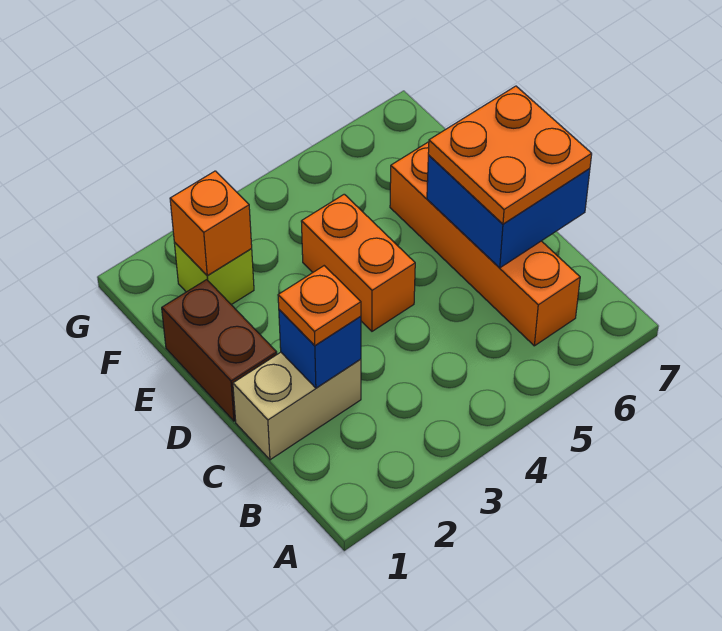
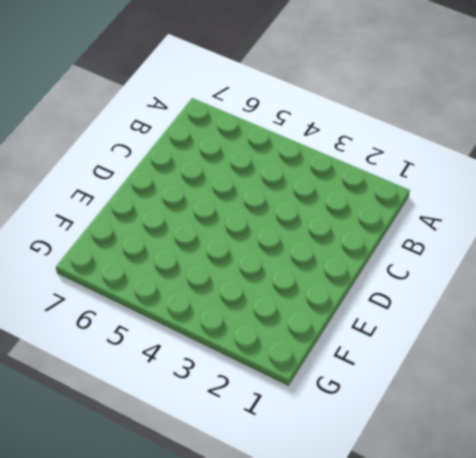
none -> orange brick B6:E6 level 1
none -> tan brick C1:C2 level 1

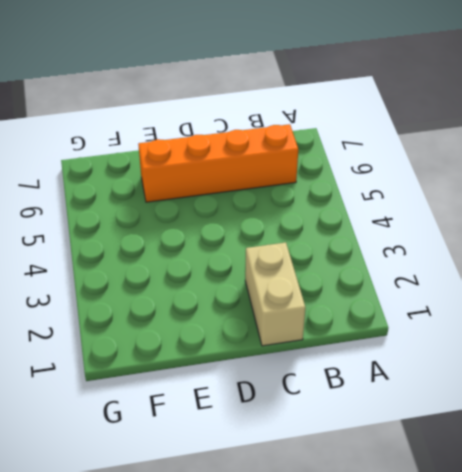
none -> brown brick D1:E1 level 1
none -> orange brick D4:E4 level 1

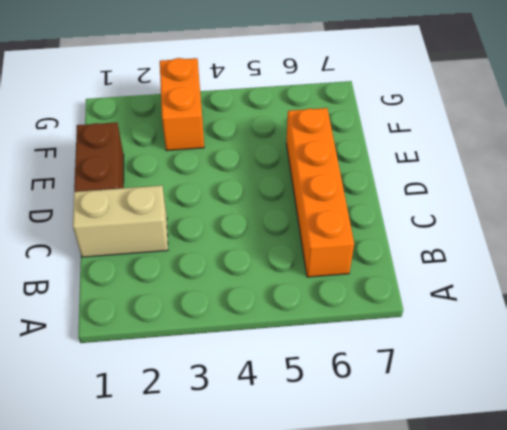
orange brick F3:G3 level 1 -> orange brick D4:E4 level 1
none -> lime brick F2 level 1
none -> blue brick C2 level 2

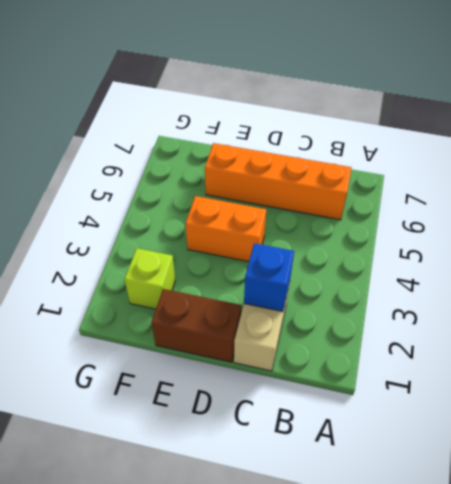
none -> blue brick C6:D7 level 2
none -> orange brick F2 level 2

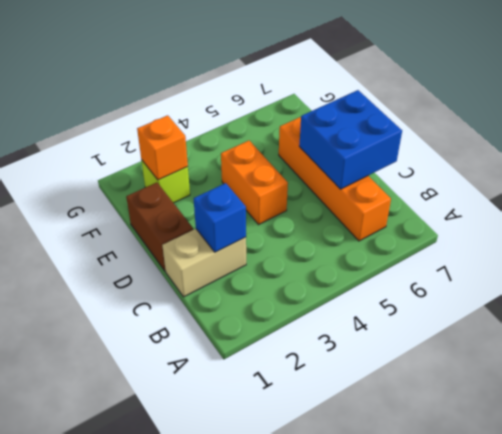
none -> orange plate C2 level 3
none -> orange plate C6:D7 level 3

